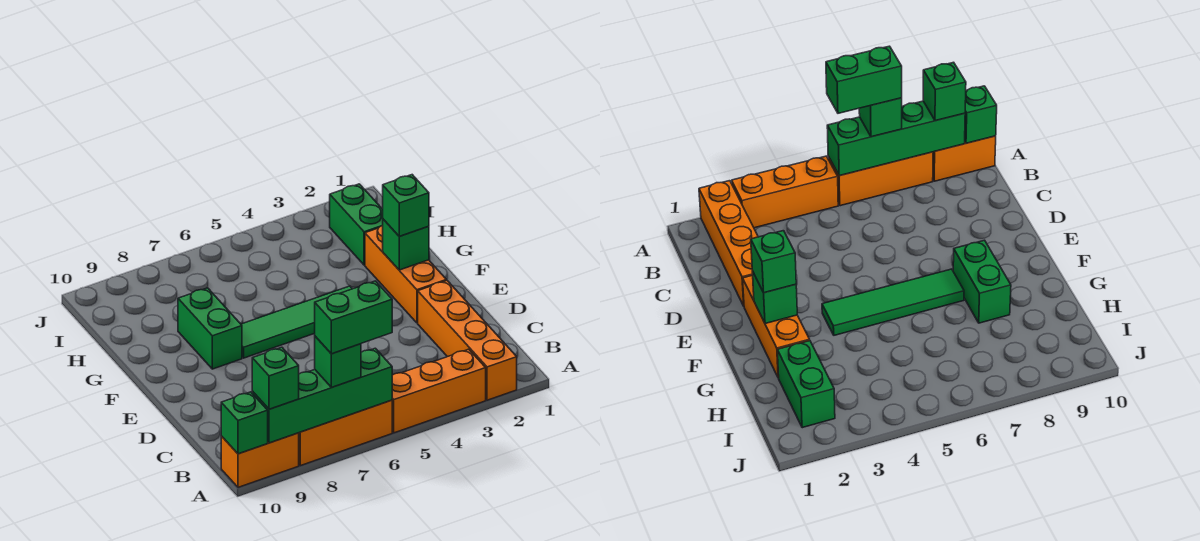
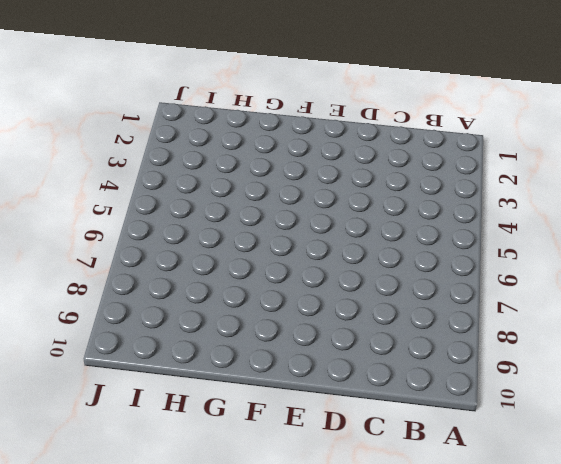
none -> orange brick A2:D2 level 1
none -> orange brick A3:A5 level 1
none -> orange brick A6:A8 level 1

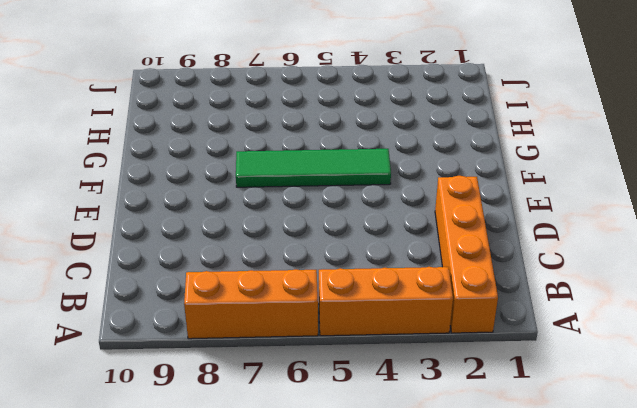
none -> orange brick A9:A10 level 1
none -> orange brick E2:G2 level 1
none -> green brick F8:G8 level 1

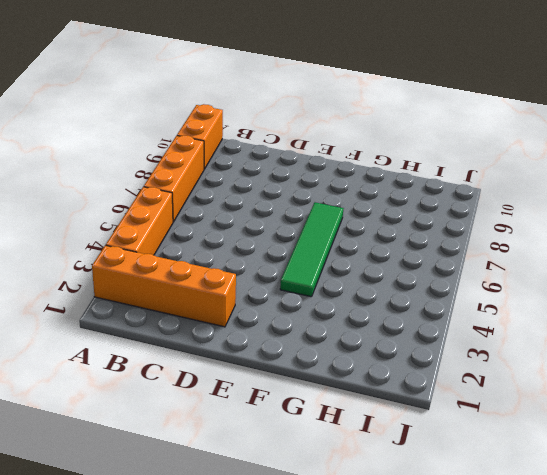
none -> orange brick E2:G2 level 1
none -> green brick F8:G8 level 1
none -> green brick H2:I2 level 1

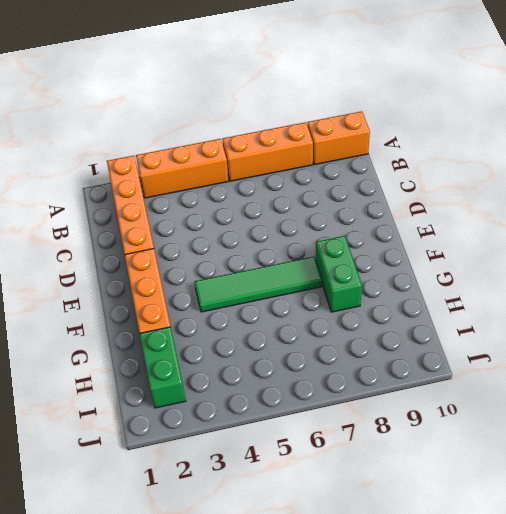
none -> green brick A6:A9 level 2
none -> green brick A10 level 2
none -> green brick F2 level 2

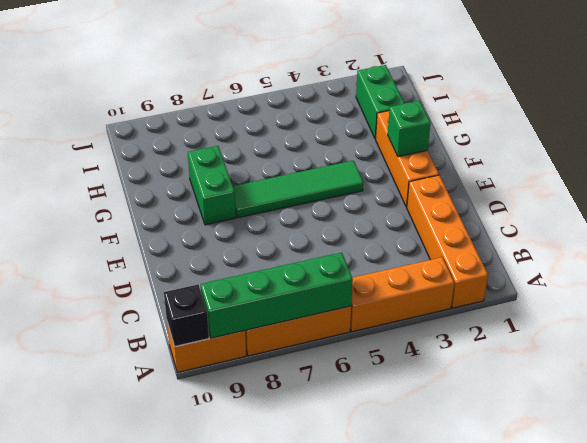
black brick A10 level 2 -> green brick A10 level 2
none -> green brick A7 level 3
none -> green brick A9 level 3
none -> green brick F2 level 3

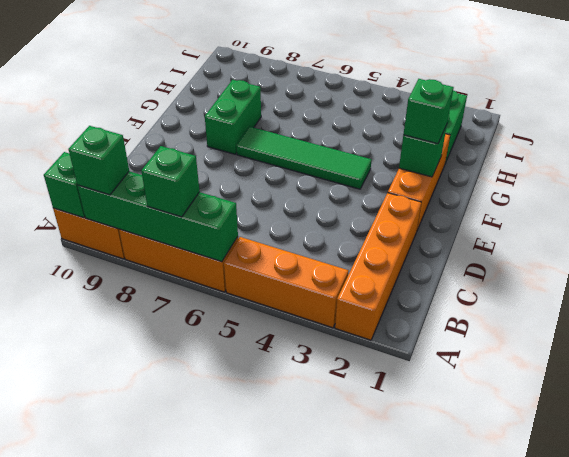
none -> green brick A6:A7 level 4

